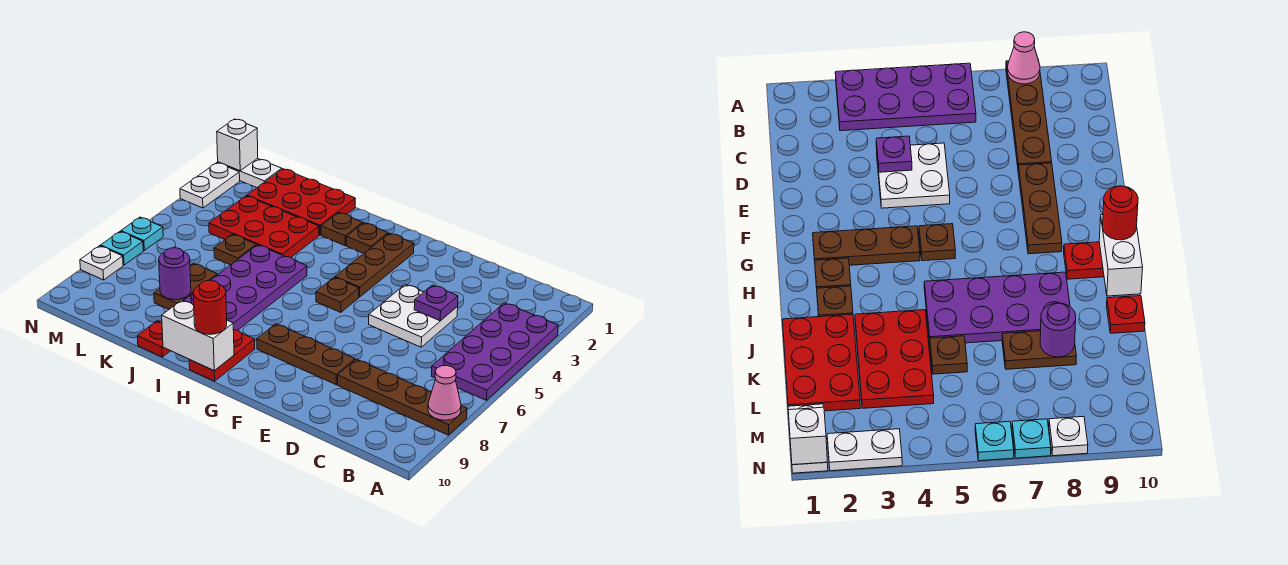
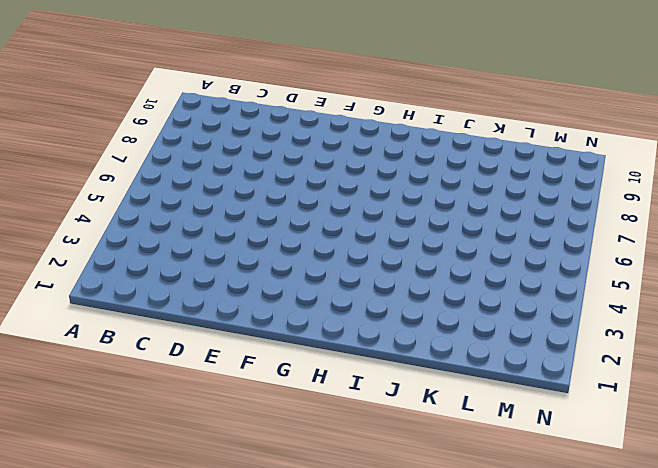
none -> purple plate A3:B6 level 1
none -> brown plate A8:D8 level 1
none -> white plate D4:E5 level 1

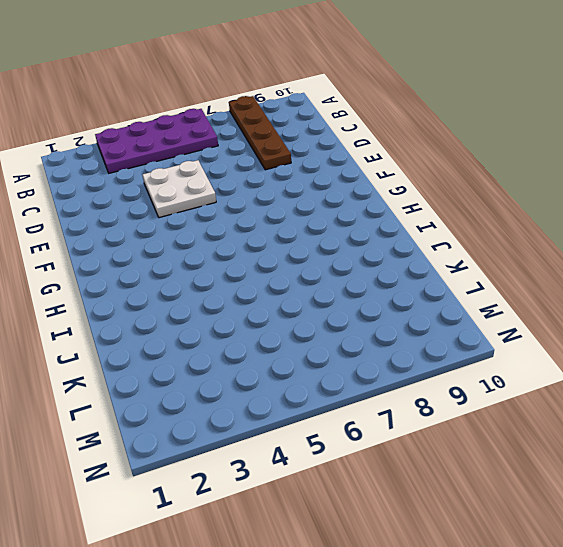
none -> brown plate E8:G8 level 1
none -> brown plate G2:G4 level 1
none -> brown plate G5 level 1

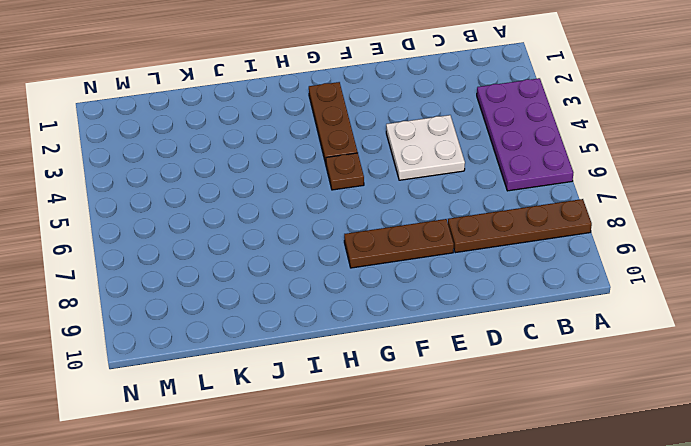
none -> brown plate H2 level 1
none -> red plate H9:H10 level 1
none -> brown plate I2 level 1

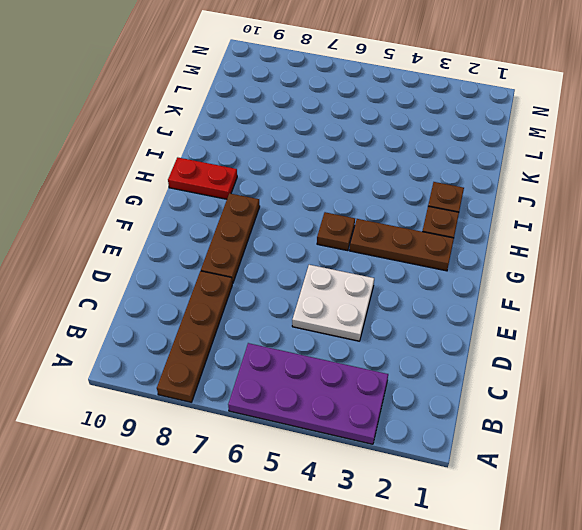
none -> purple plate I5:J8 level 1
none -> red plate J1:L2 level 1
none -> red plate J3:L4 level 1

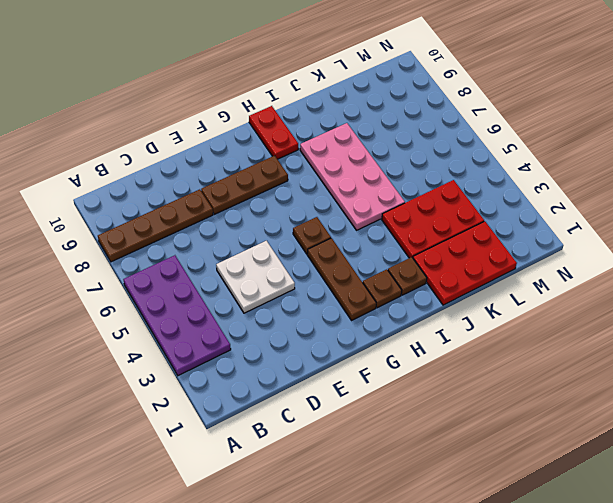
pink plate I5:J8 level 1 -> purple plate I5:J8 level 1
none -> red plate J10 level 1
none -> brown plate K5 level 1
none -> brown plate K7:K8 level 1

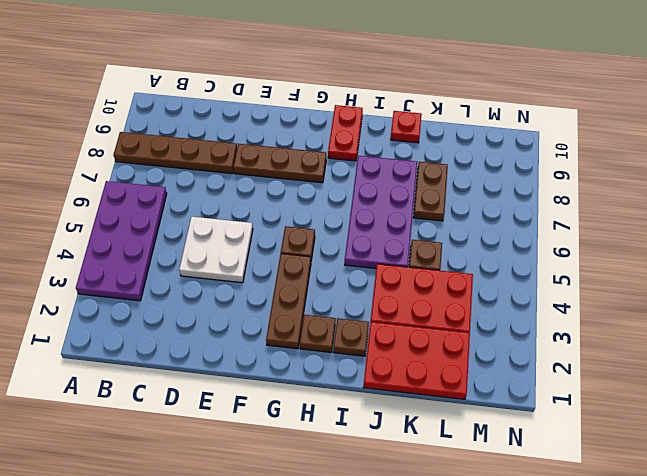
none -> white plate M1:N1 level 1
none -> white plate N2:N3 level 1
none -> cyan plate N6 level 1

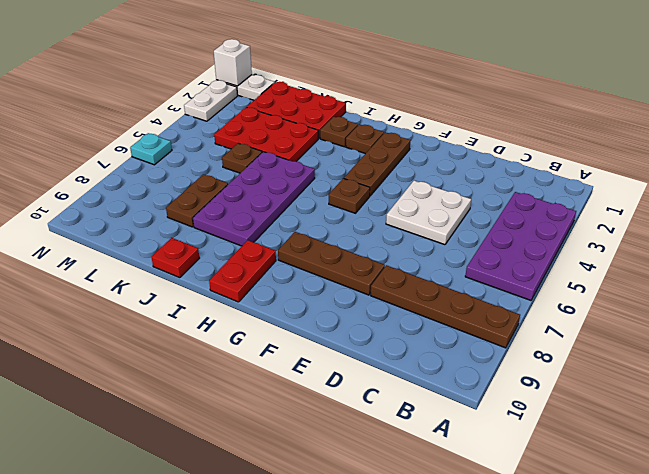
none -> cyan plate N7 level 1
none -> white plate N8 level 1
none -> pink cone A8 level 2

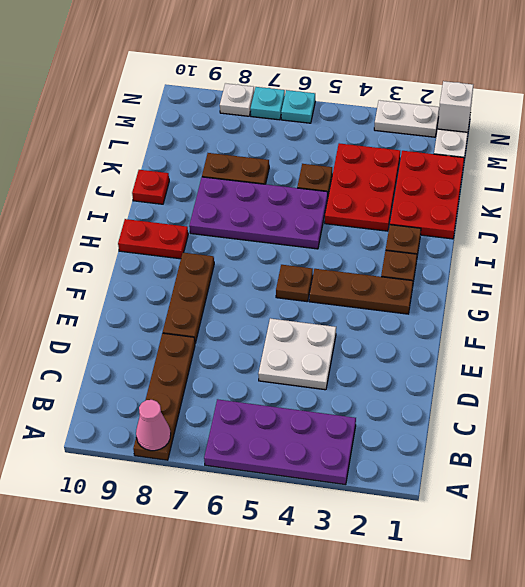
none -> purple plate D4 level 2
none -> white brick H10:I10 level 2
none -> purple round brick K8 level 2

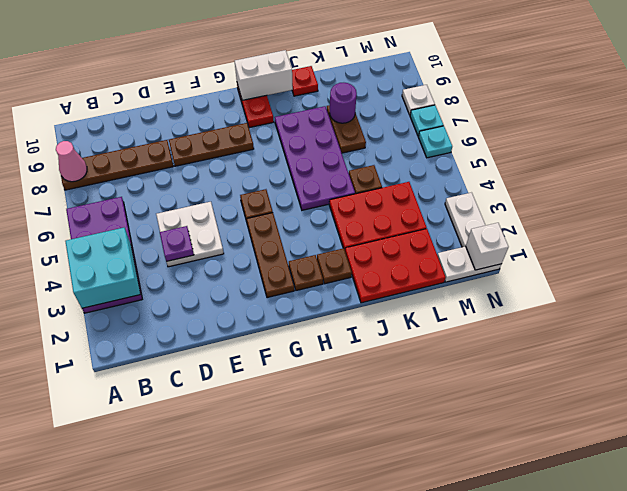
cyan brick A3:B4 level 2 -> none
none -> red round brick H10 level 3

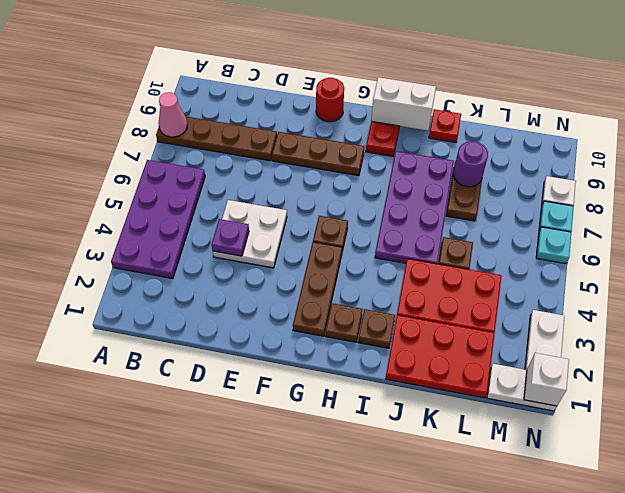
red round brick F10 level 1 -> red round brick H10 level 3

